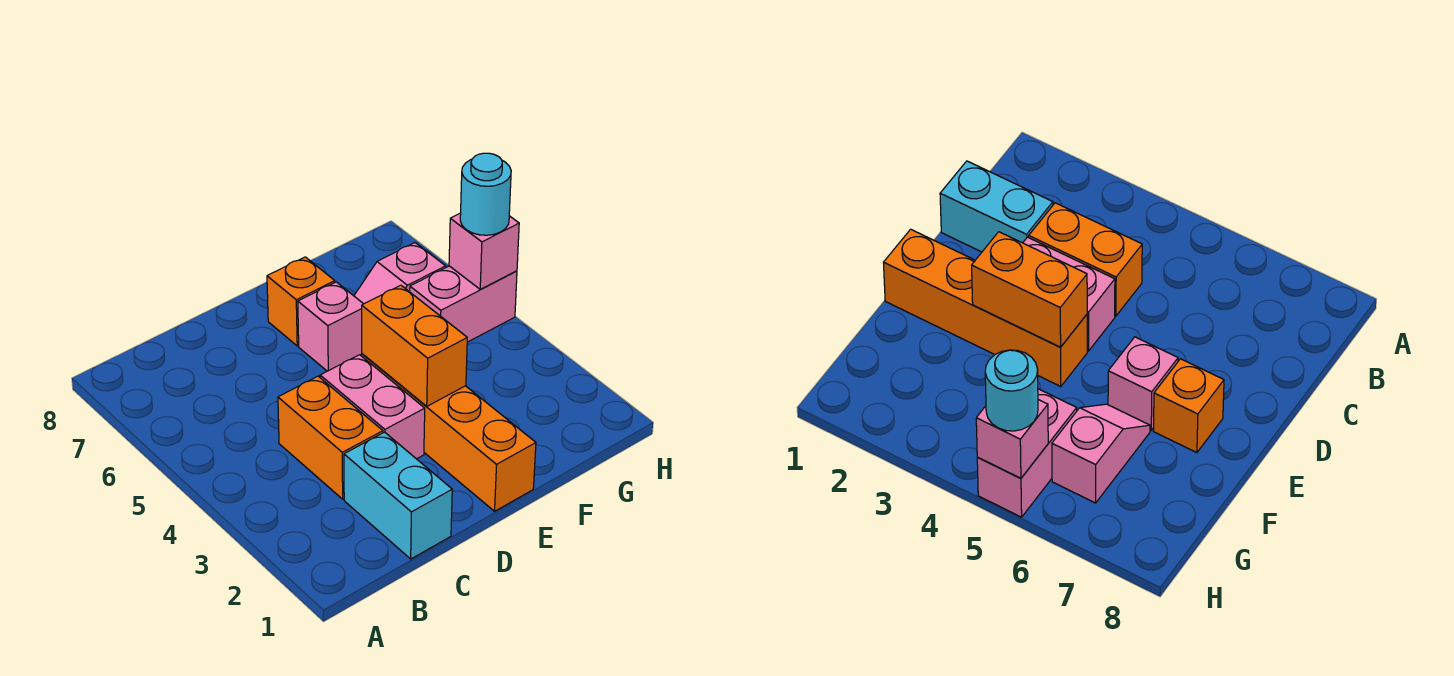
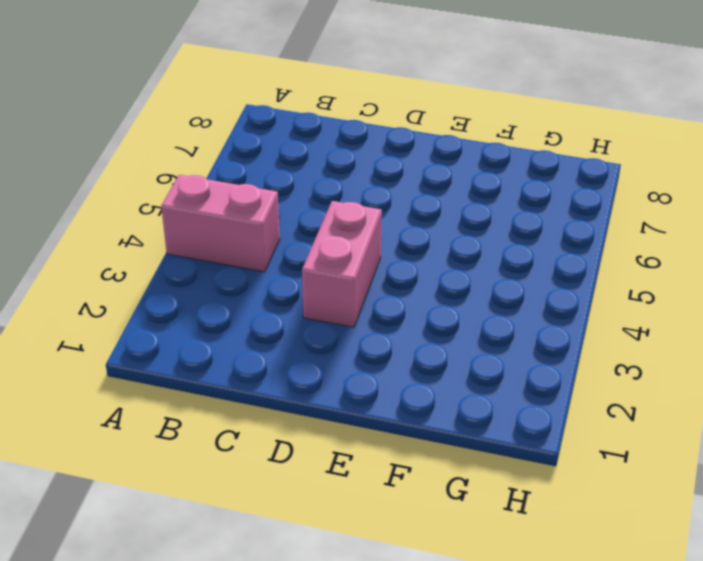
pink brick A4:B4 level 1 -> pink brick G5:H5 level 1
none -> cyan brick C1:C2 level 1
none -> orange brick C3:C4 level 1

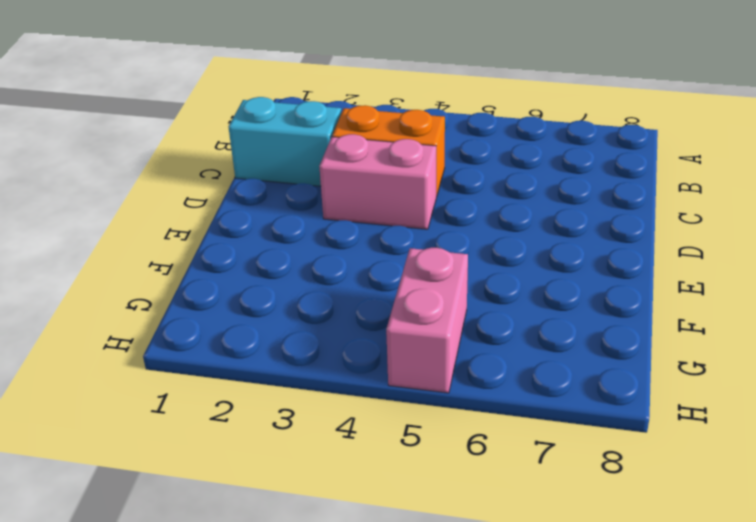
none -> orange brick E1:E4 level 1
none -> pink brick E6 level 1

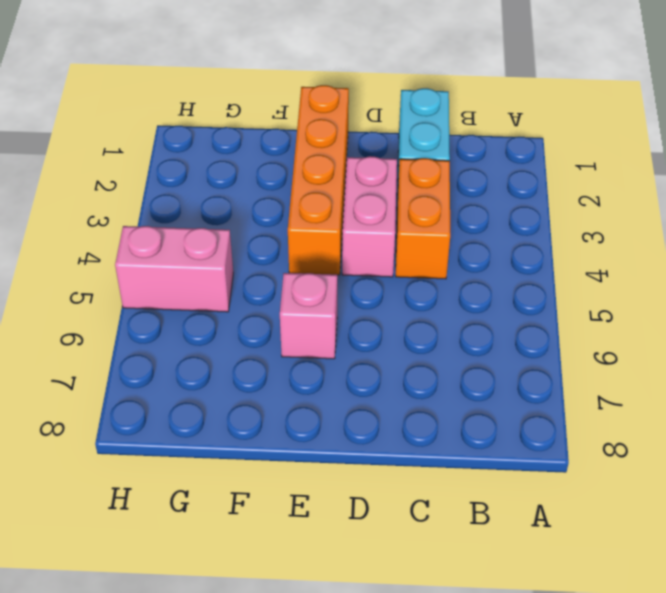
none -> orange brick E7 level 1
none -> pink slope F6:G6 level 1 top G

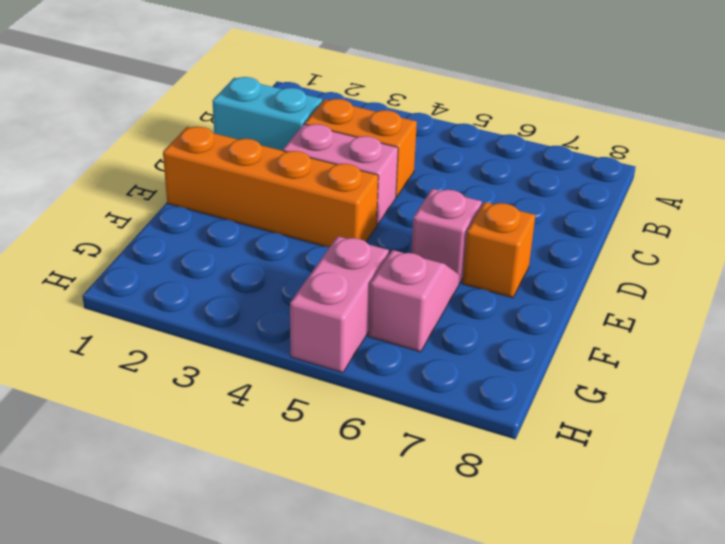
none -> orange brick E3:E4 level 2
none -> pink brick H5 level 2

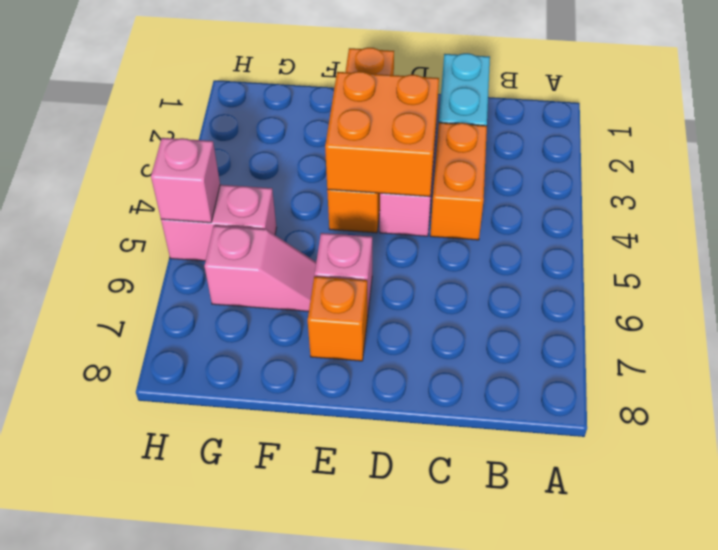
orange brick D3:E4 level 2 -> orange brick E3:E4 level 2
none -> cyan round brick H5 level 3

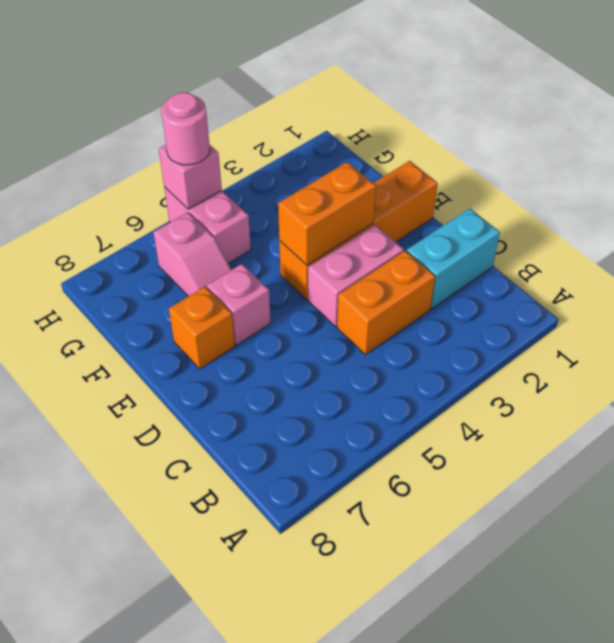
pink round brick H5 level 3 -> cyan round brick H5 level 3

